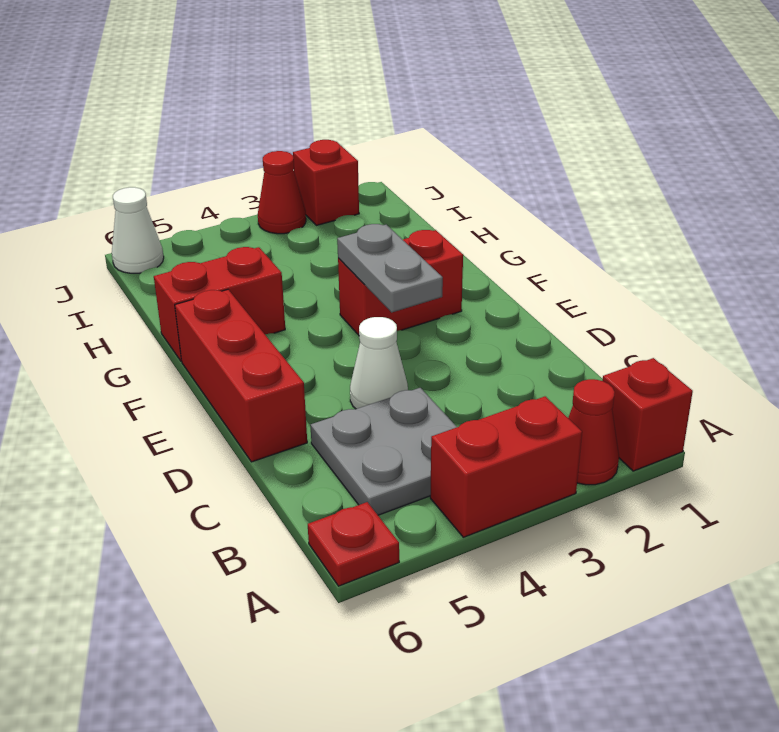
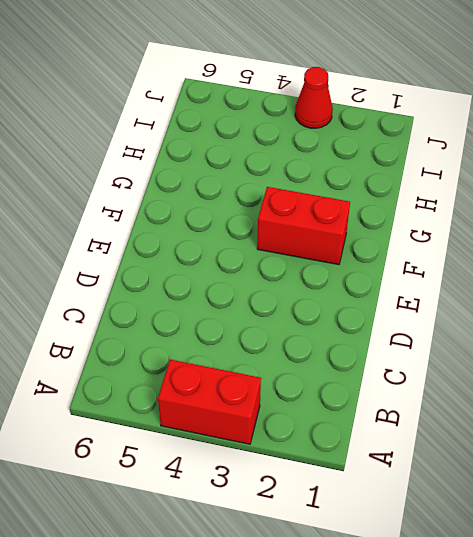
none -> red brick A1 level 1
none -> red cone A2 level 1
none -> red plate A6 level 1

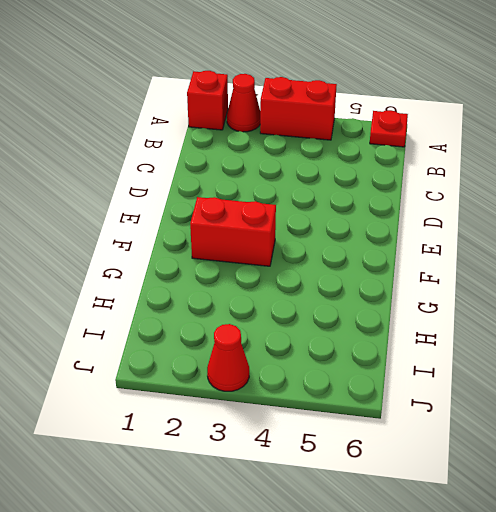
none -> grey plate B4:C5 level 1
none -> white cone D4 level 1
none -> red brick D6:F6 level 1

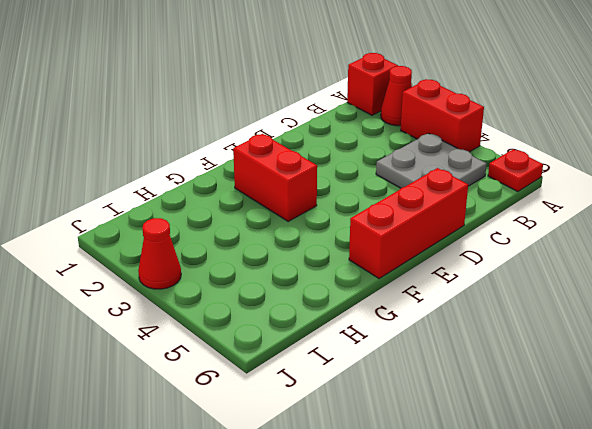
none -> white cone D4 level 1
none -> red brick G5:G6 level 1
none -> red brick J2 level 1

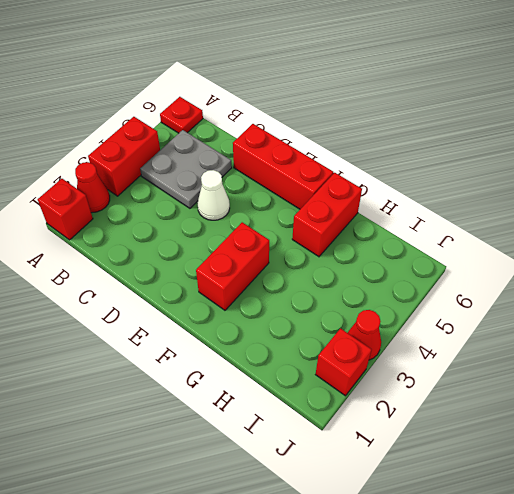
none -> white cone J6 level 1
none -> grey plate E3:F3 level 2

